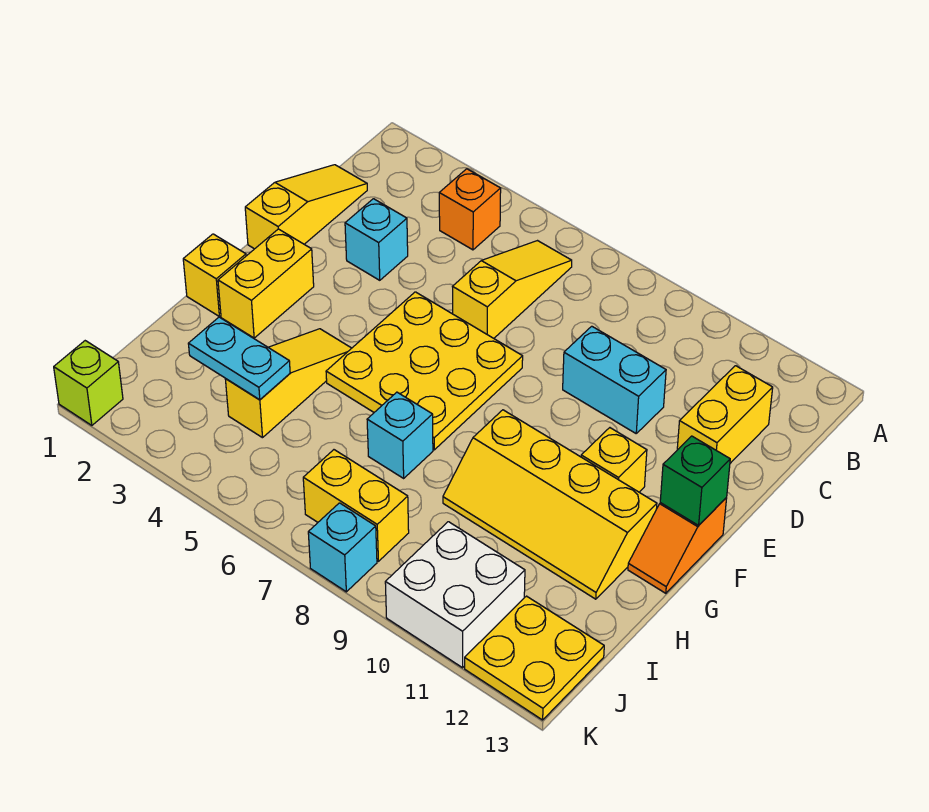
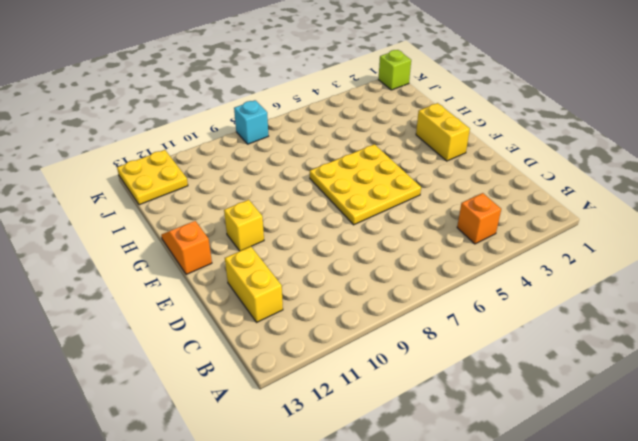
none -> yellow slope B6:D6 level 1 top D
none -> yellow slope C1:E1 level 1 top E
none -> cyan brick D3 level 1

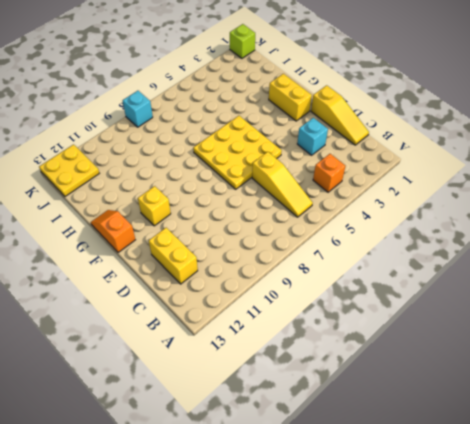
none -> cyan brick D9:D10 level 1
none -> yellow brick G1 level 1
none -> yellow slope G4:I4 level 1 top I

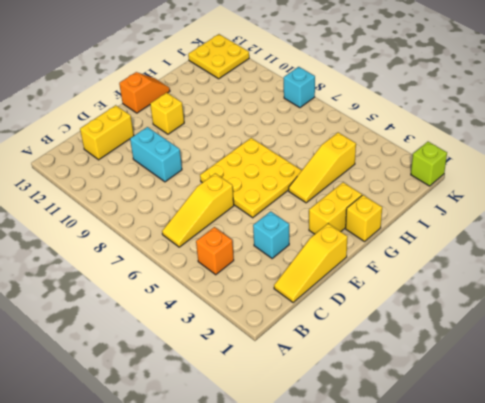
none -> yellow slope G9:H12 level 1 top G
none -> cyan brick H7 level 1
none -> yellow brick J7:J8 level 1

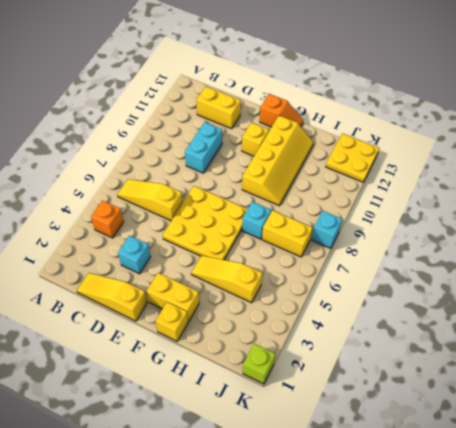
yellow brick I7:J7 level 1 -> yellow brick J7:J8 level 1
none -> white brick J10:K11 level 1
none -> green brick F13 level 2
none -> cyan plate I3:I4 level 2

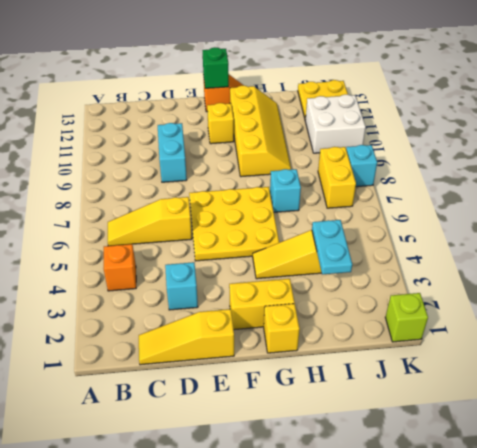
none -> yellow brick C12:D12 level 1

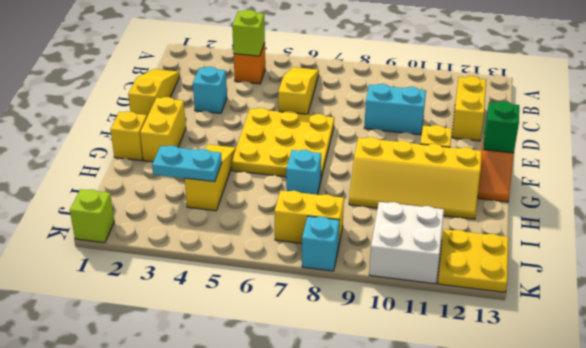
lime brick B4 level 2 -> none

